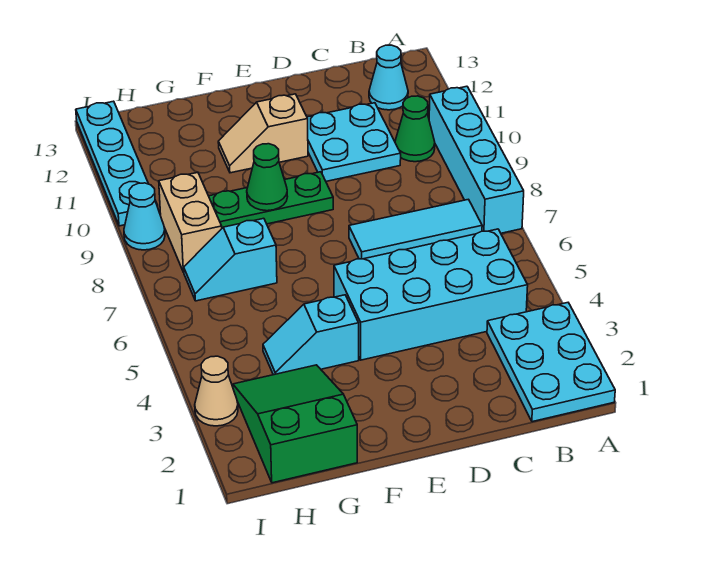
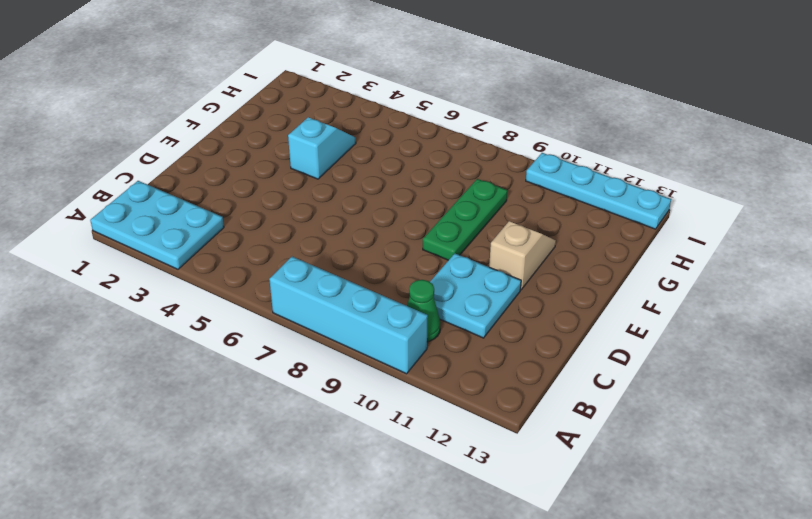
none -> cyan brick B4:E5 level 1
none -> cyan tile B7:D7 level 1
none -> cyan cone B12 level 1

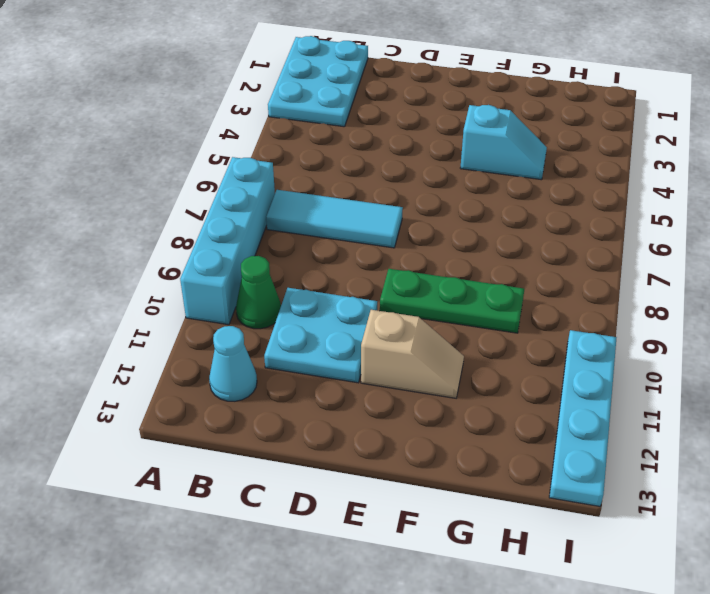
none -> cyan brick B4:E5 level 1
none -> green slope G1:H3 level 1 top 1
none -> cyan slope G7:H7 level 1 top G

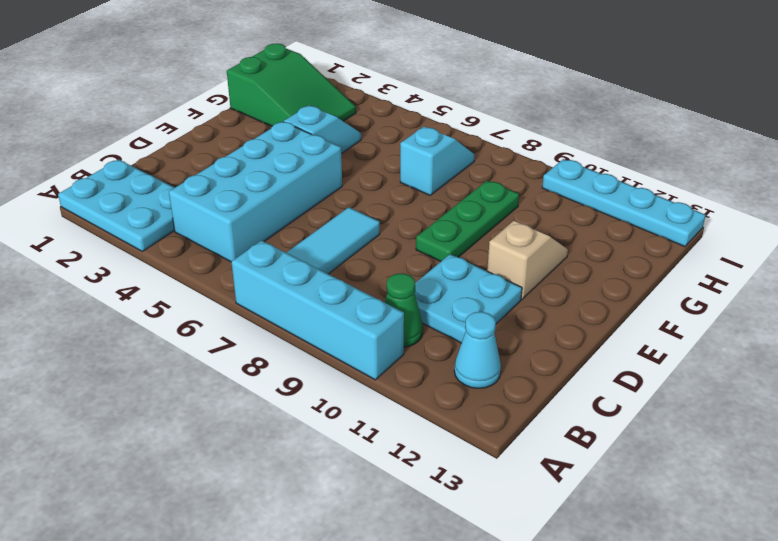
none -> tan brick H8:H9 level 1
none -> tan cone I3 level 1
none -> cyan cone I9 level 1

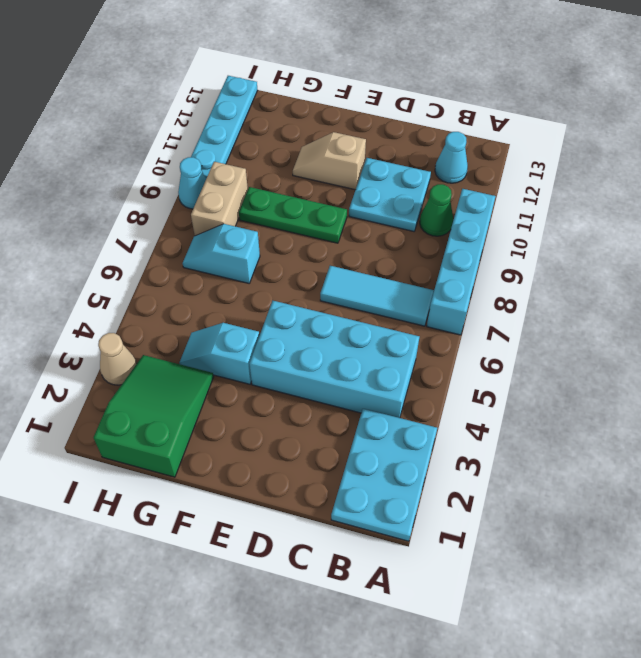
none -> green cone F9 level 2

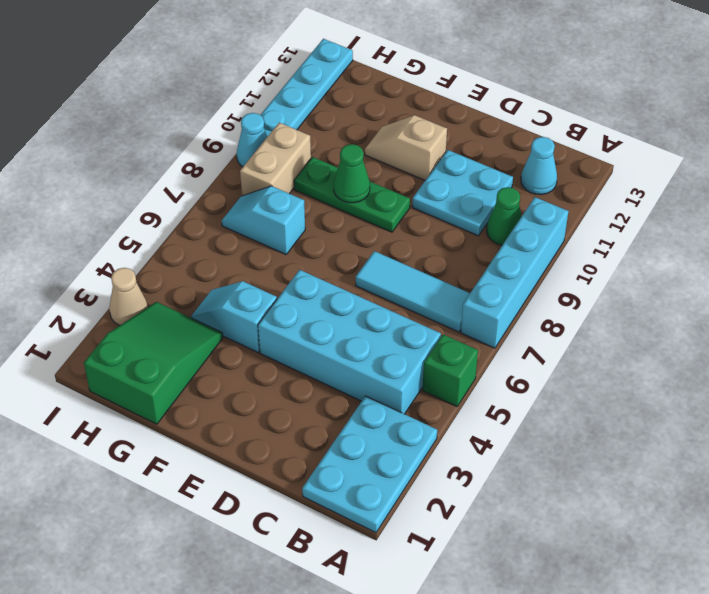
green brick A5 level 1 -> none

